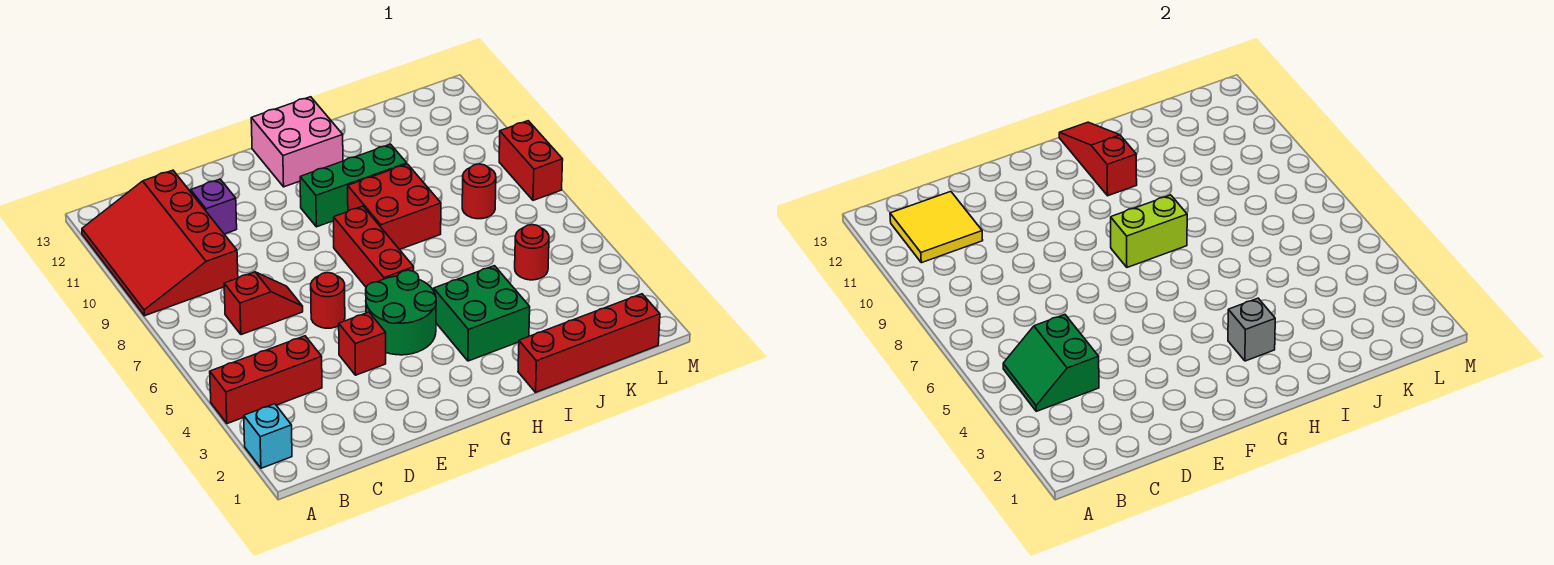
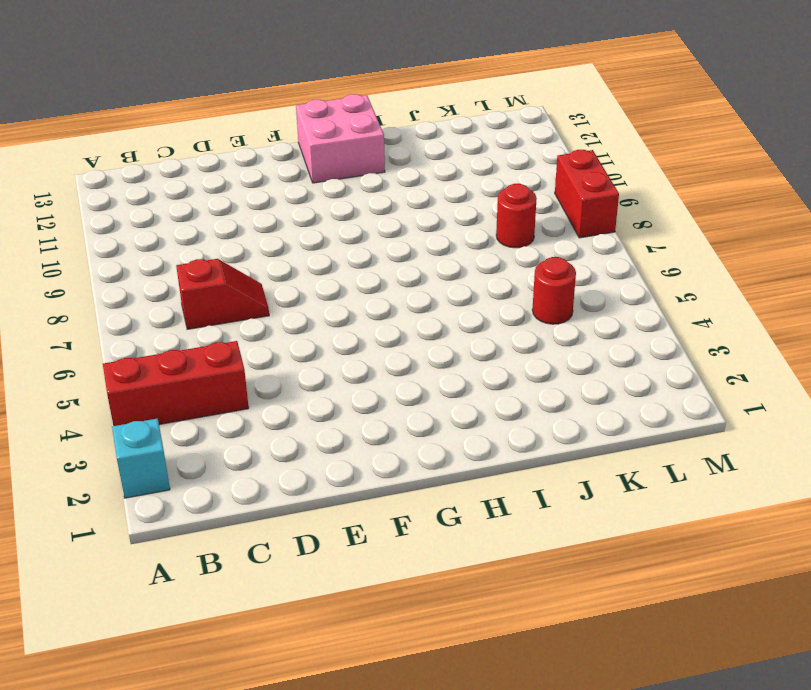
none -> red slope A9:C12 level 1 top C
none -> purple brick D11 level 1
none -> red brick E4 level 1

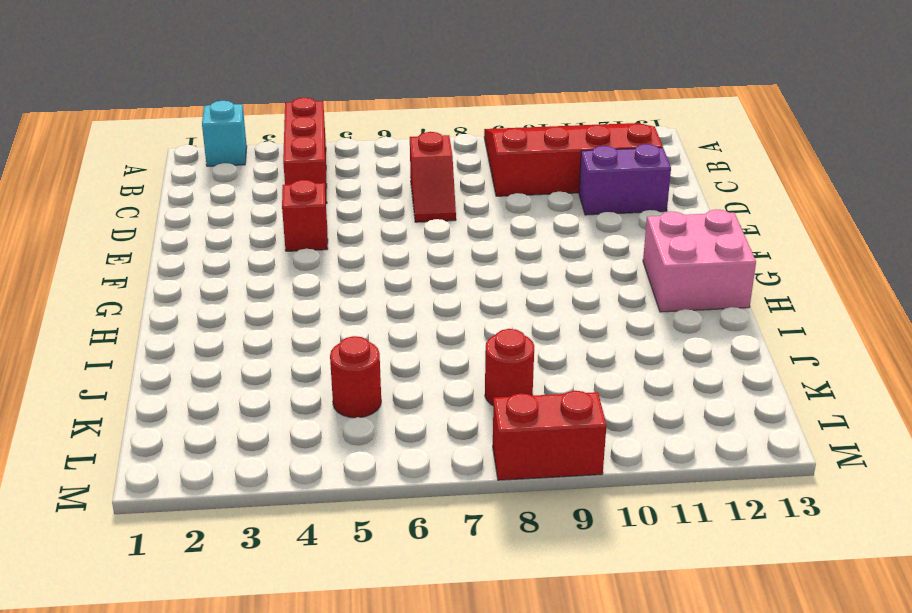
purple brick D11:D12 level 1 -> purple brick D11 level 1
none -> red round brick E6 level 1
none -> green round brick F4:G5 level 1
none -> red brick G6:G8 level 1

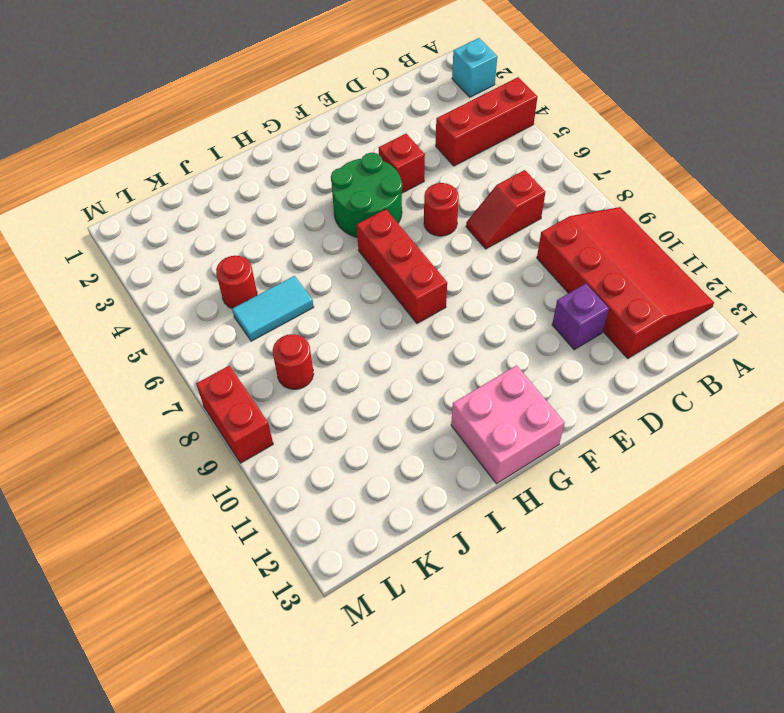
cyan tile J6:K6 level 1 -> none
none -> green brick G10:I10 level 1
none -> green brick H3:I4 level 1
none -> red brick H8:I9 level 1

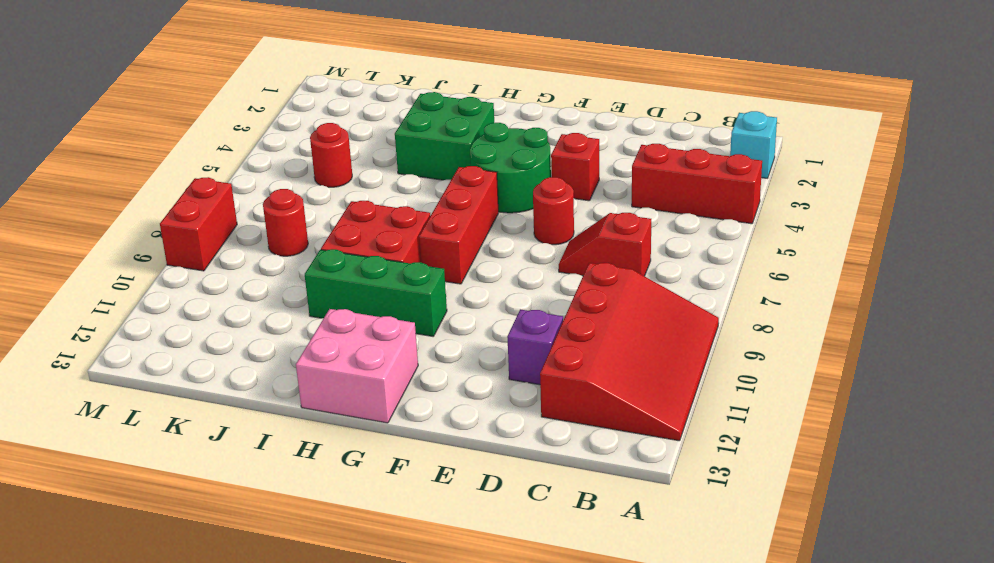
none -> red brick I1:L1 level 1
none -> green slope B4:C5 level 2 top C
none -> yellow tile B11:C12 level 2

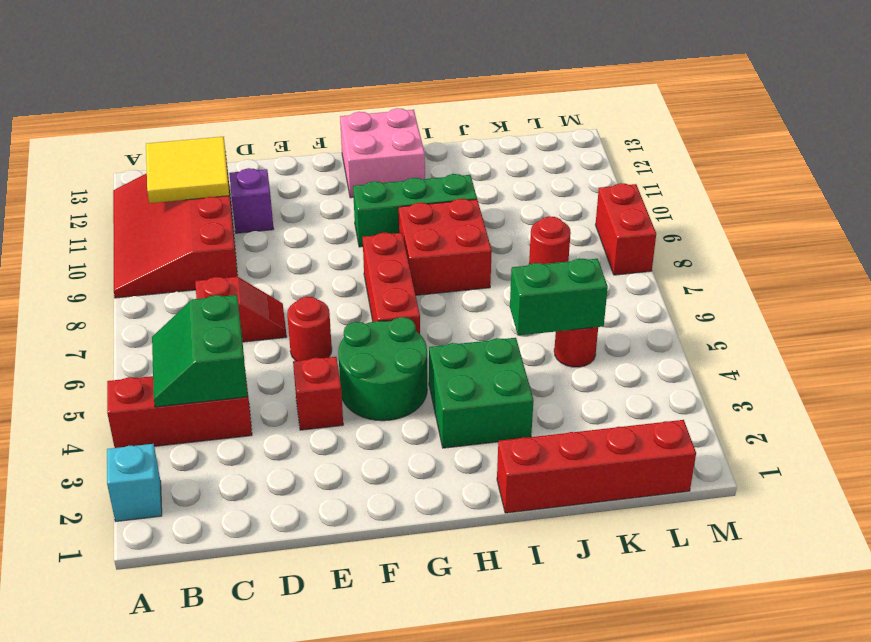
green brick J5:K5 level 2 -> none
none -> lime brick G8:H8 level 2
none -> grey brick H3 level 2
none -> red slope H11:H13 level 2 top 11

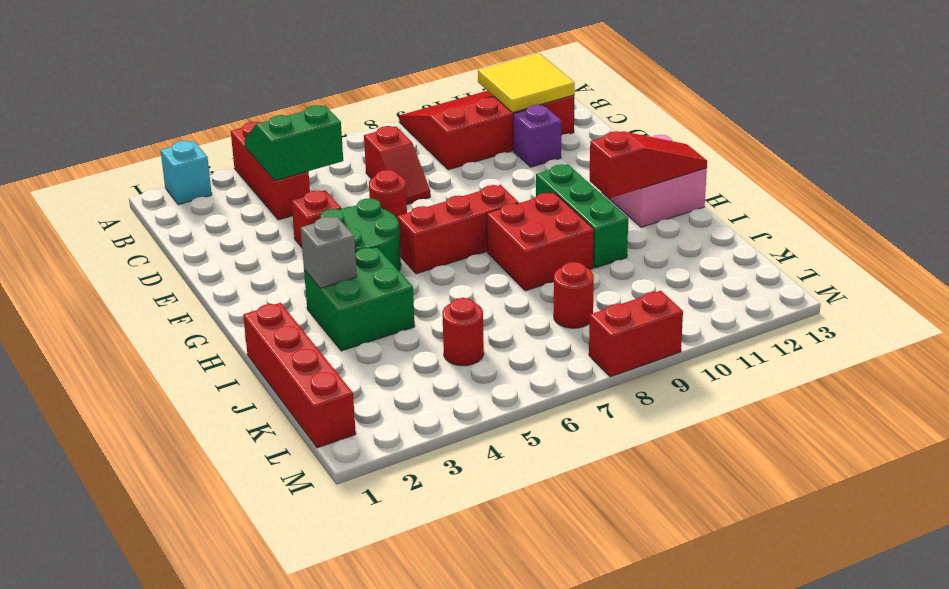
none -> lime brick G8:H8 level 2

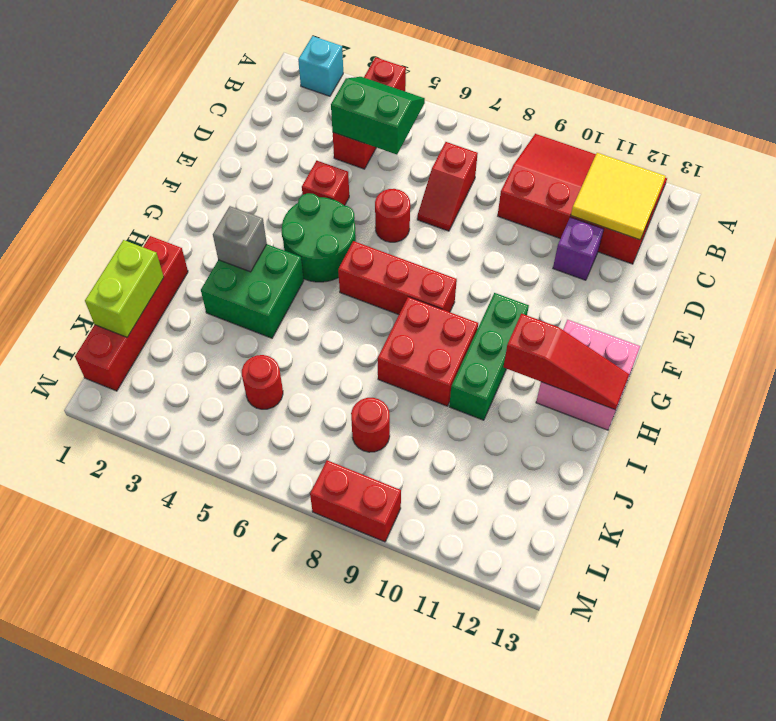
lime brick J1:K1 level 2 -> lime brick G8:H8 level 2

